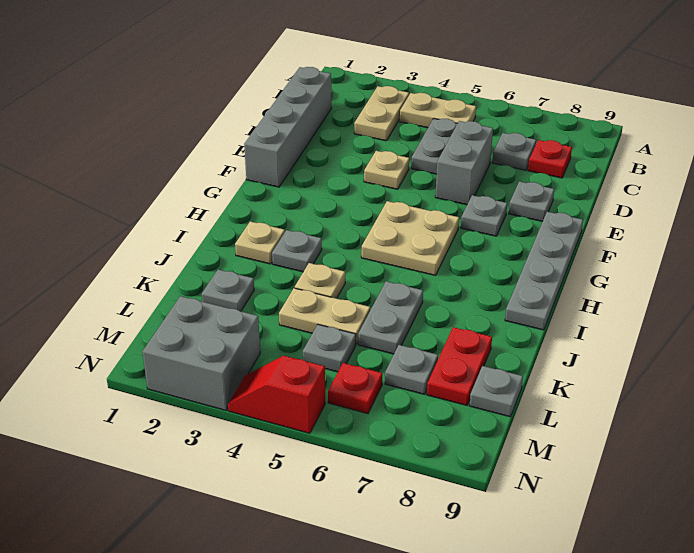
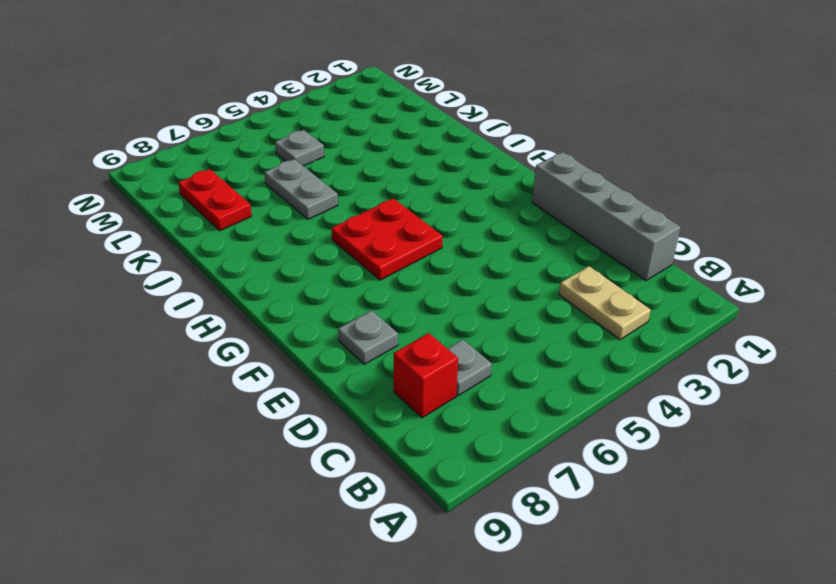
red brick C8 level 1 -> red plate C8 level 1
red plate G5:H6 level 1 -> tan plate G5:H6 level 1
none -> tan plate B4:B5 level 1
none -> grey plate C5:D5 level 1
none -> grey brick D6:E6 level 1

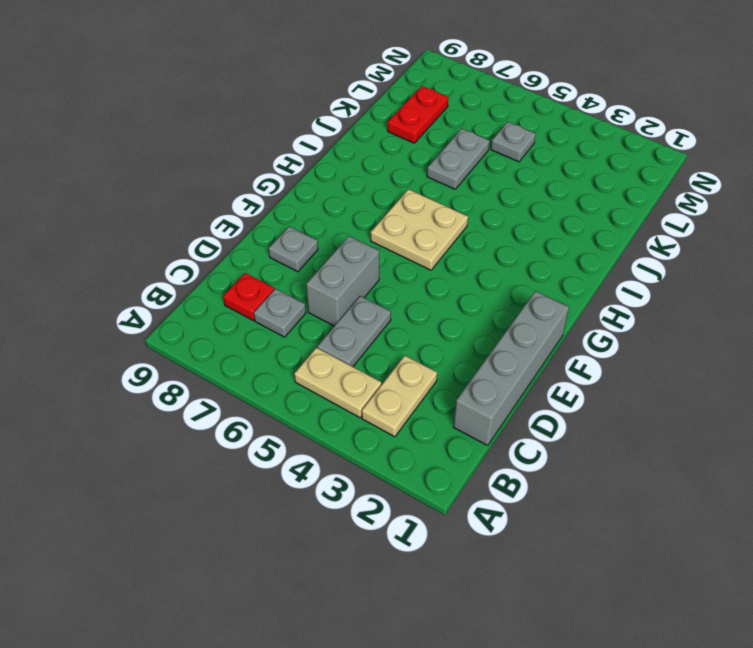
none -> tan plate E4 level 1
none -> grey plate F7 level 1
none -> grey plate F9:I9 level 1

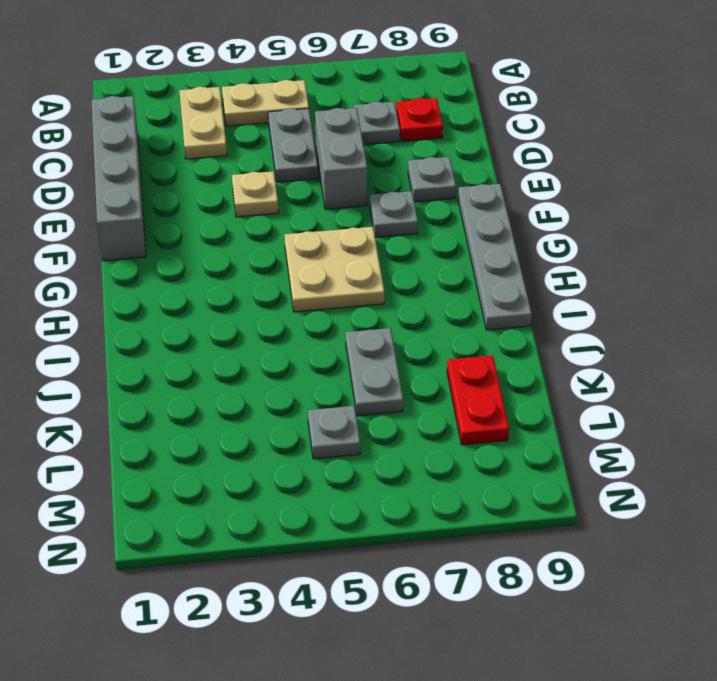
none -> tan plate I2 level 1
none -> grey plate I3 level 1
none -> tan plate J4 level 1

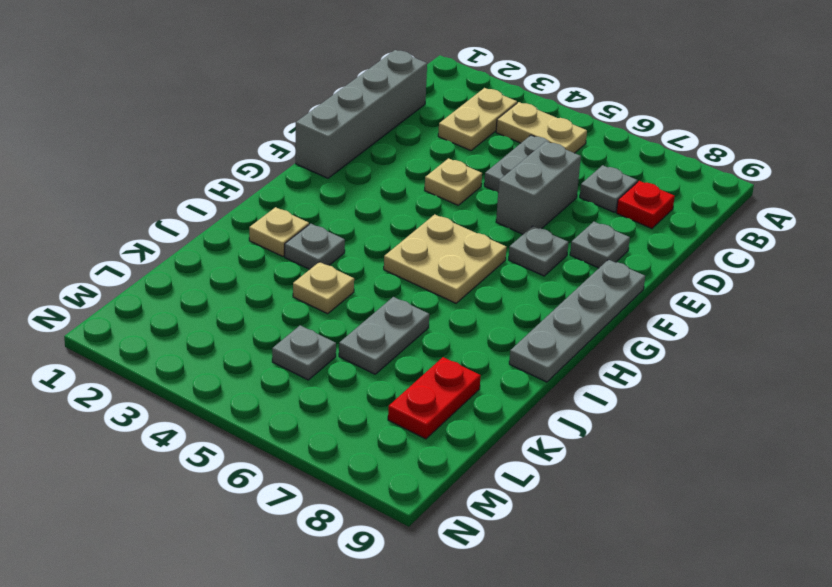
none -> grey plate K2 level 1
none -> tan plate K4:K5 level 1
none -> grey plate L7 level 1

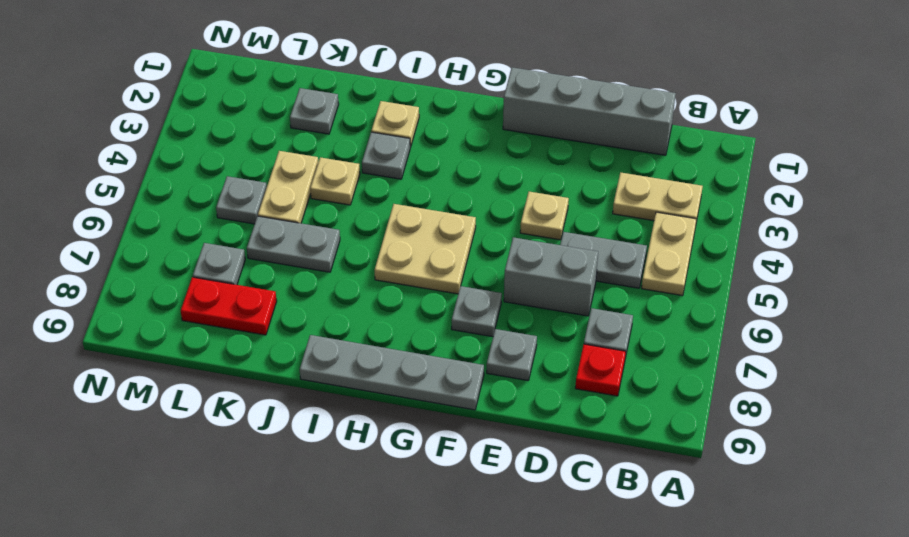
none -> grey plate L9 level 1
none -> grey brick M2:N3 level 1
none -> red plate M6 level 1

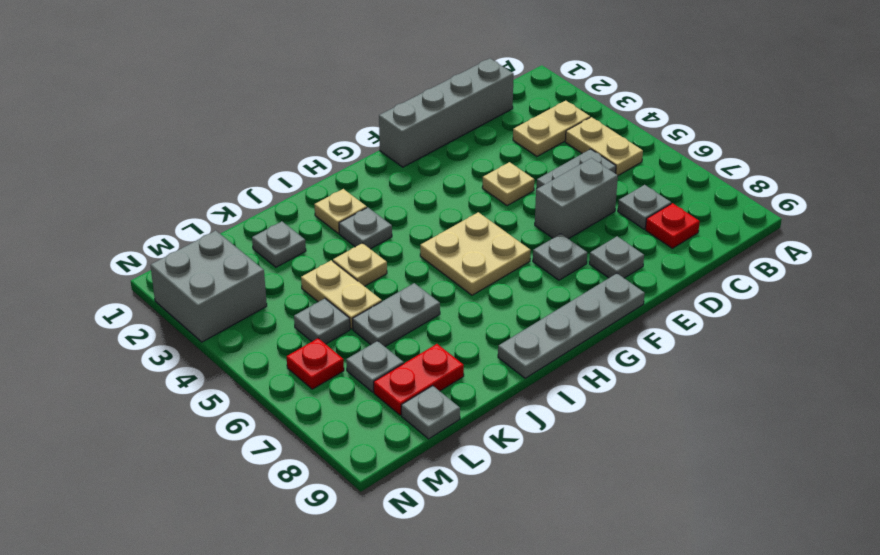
none -> red slope N4:N5 level 1 top 5

